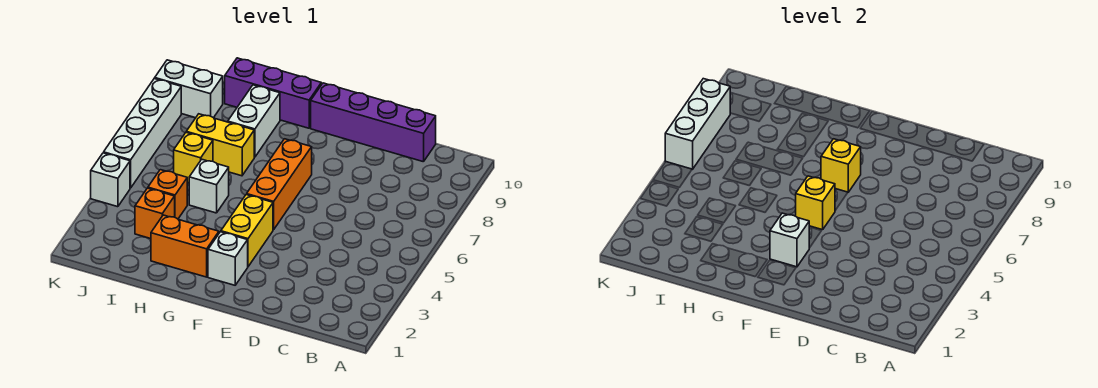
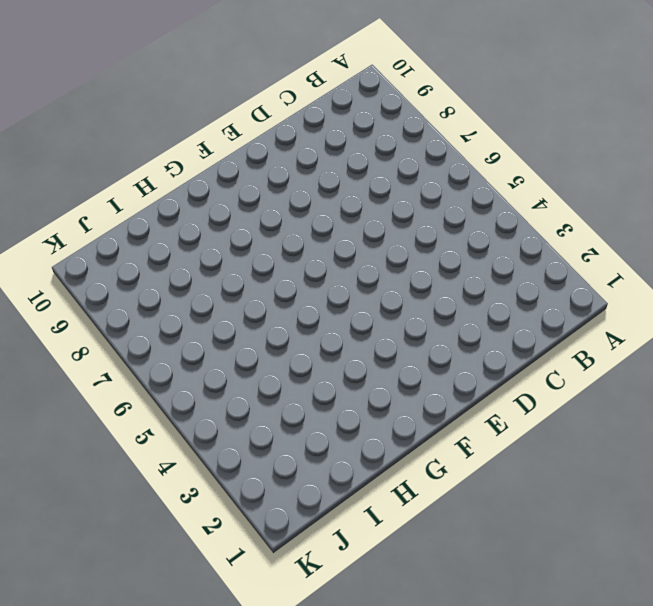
none -> purple brick C10:F10 level 1
none -> white brick F2 level 1
none -> yellow brick F3:F4 level 1

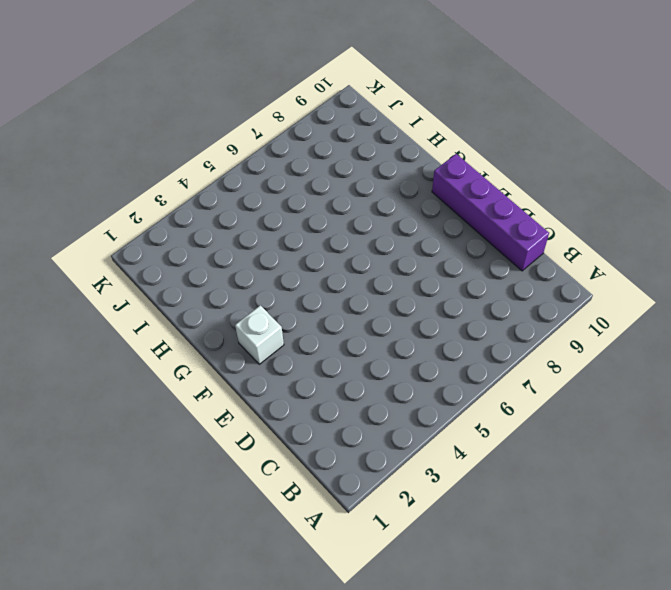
none -> yellow brick F3:F4 level 1
none -> orange brick F5:F7 level 1
none -> orange brick G2:H2 level 1

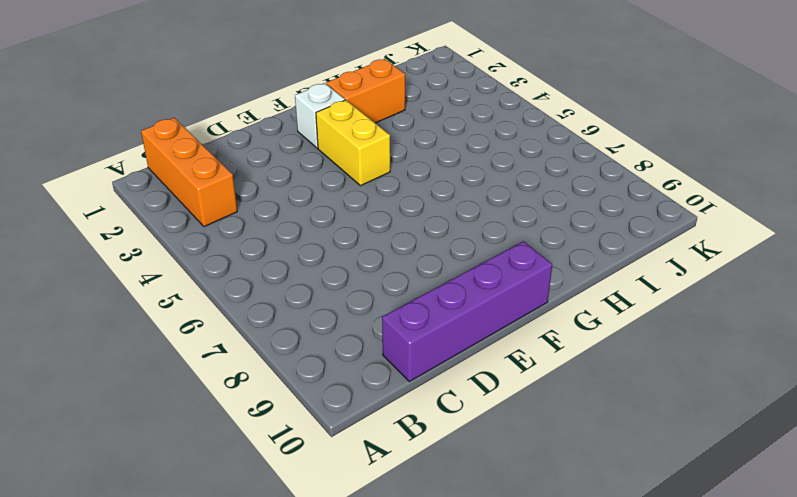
orange brick B1:B3 level 1 -> orange brick F5:F7 level 1
none -> purple brick G10:I10 level 1
none -> white brick H5 level 1
none -> yellow brick H7:I7 level 1

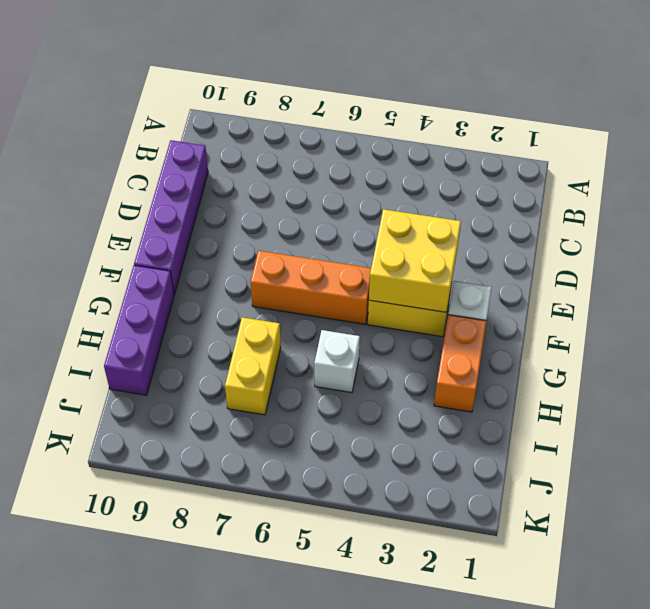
yellow brick E3:F4 level 2 -> white brick F3 level 2
none -> white brick H8:H9 level 1
none -> orange brick I3 level 1
none -> orange brick I4 level 1

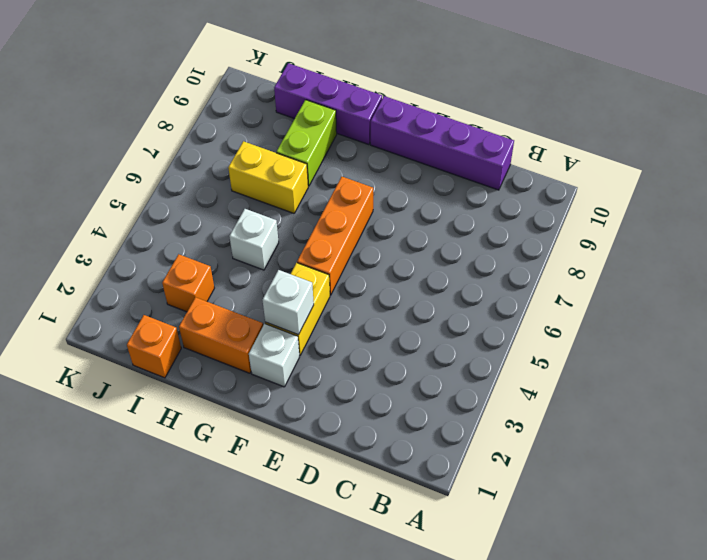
lime brick H8:H9 level 1 -> white brick H8:H9 level 1
orange brick I1 level 1 -> orange brick I4 level 1
none -> yellow brick I6 level 1
none -> white brick J9:K9 level 1
none -> white brick K4 level 1

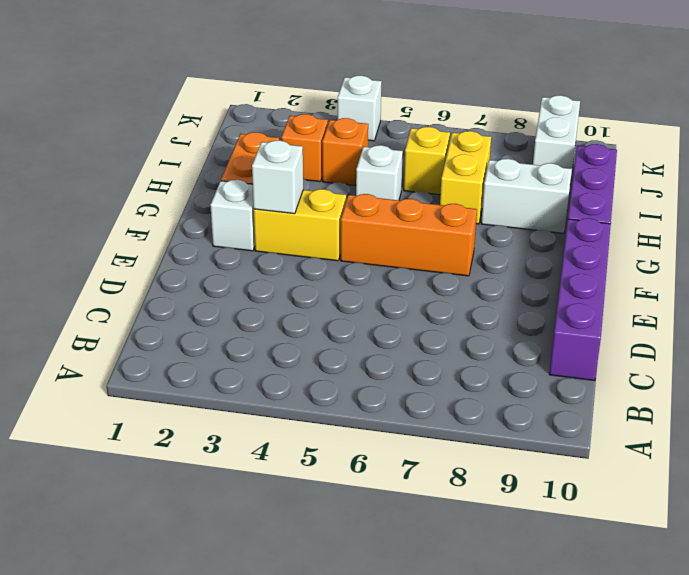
none -> white brick K5:K8 level 1
none -> yellow brick F5 level 2
none -> yellow brick F7 level 2

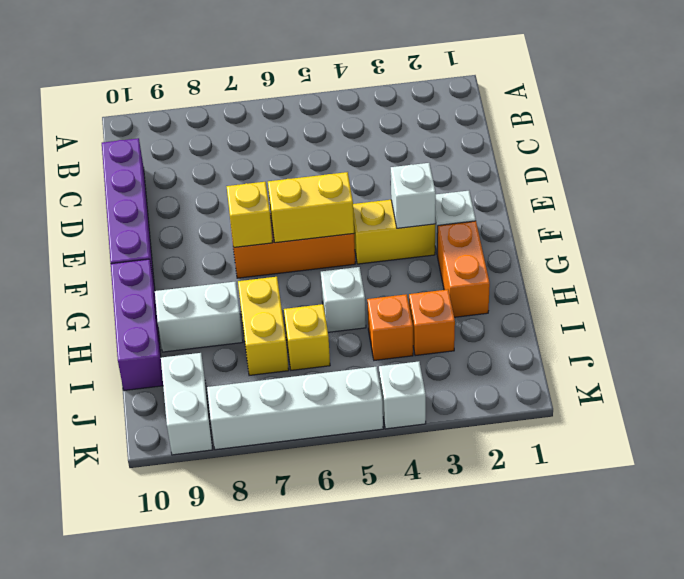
yellow brick F5:F6 level 2 -> yellow brick F5 level 2
none -> white brick K6:K8 level 2

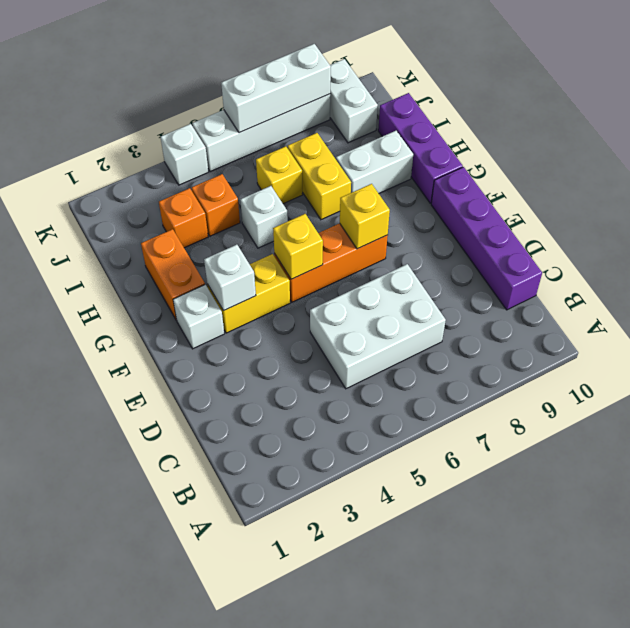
white brick C5:D7 level 1 -> none

